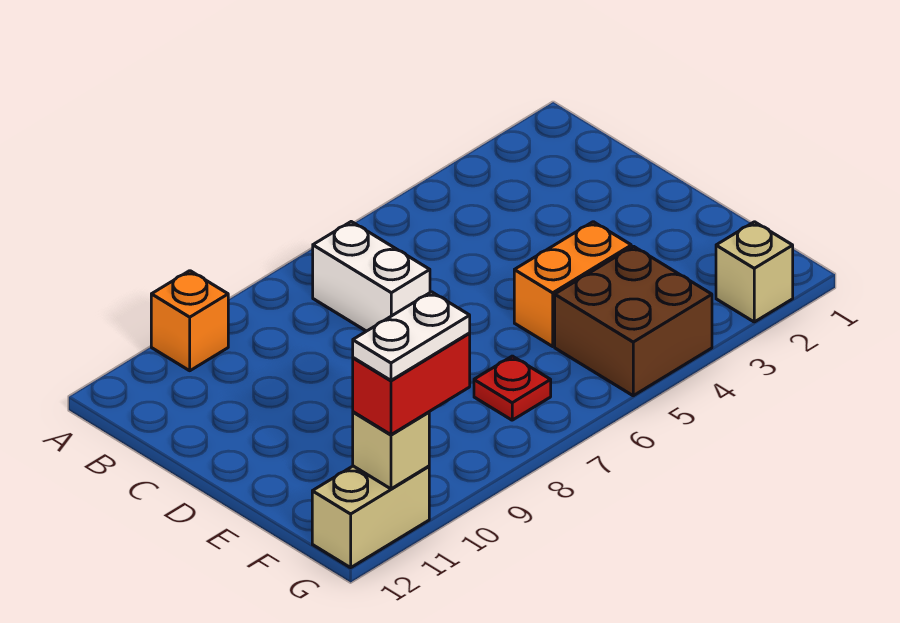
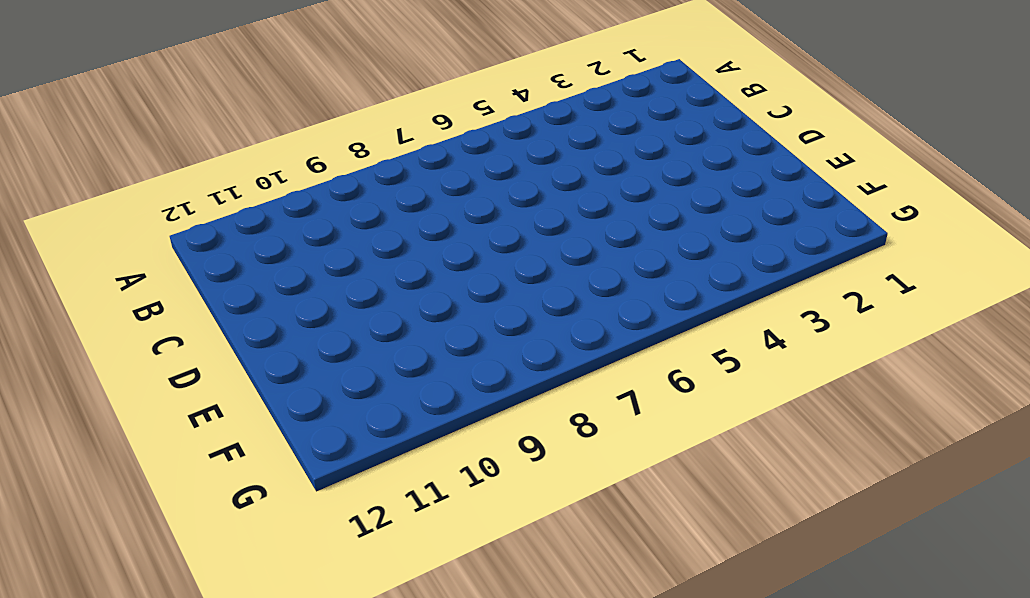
none -> orange brick A10 level 1
none -> white brick B7:C7 level 1

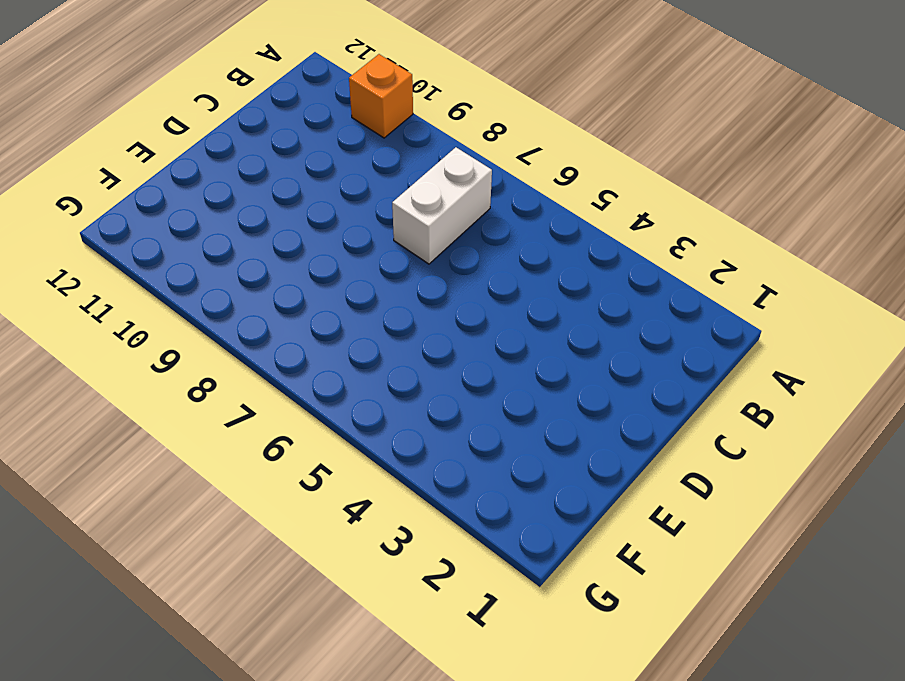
none -> orange brick E4:E5 level 1
none -> brown brick F4:G5 level 1

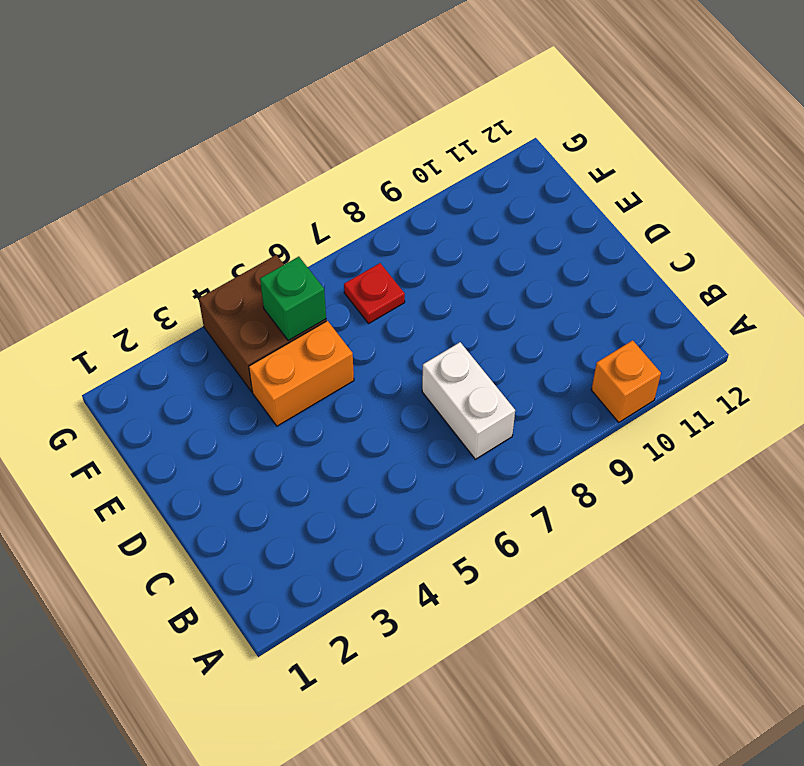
green brick F5 level 2 -> none
none -> tan brick G2 level 1
none -> tan brick G11:G12 level 1

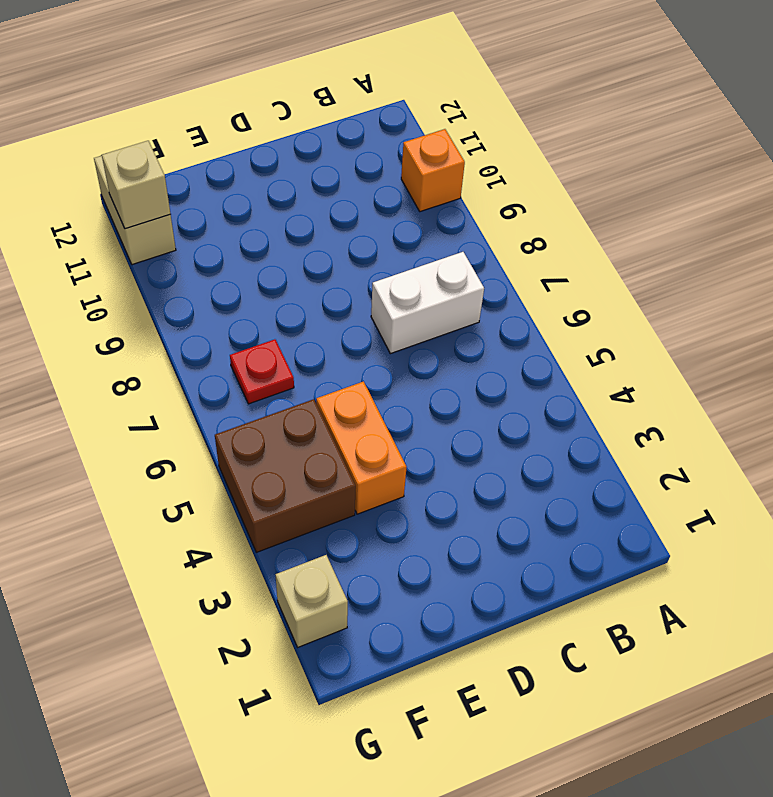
none -> red brick G10:G11 level 3
none -> white plate G10:G11 level 4

